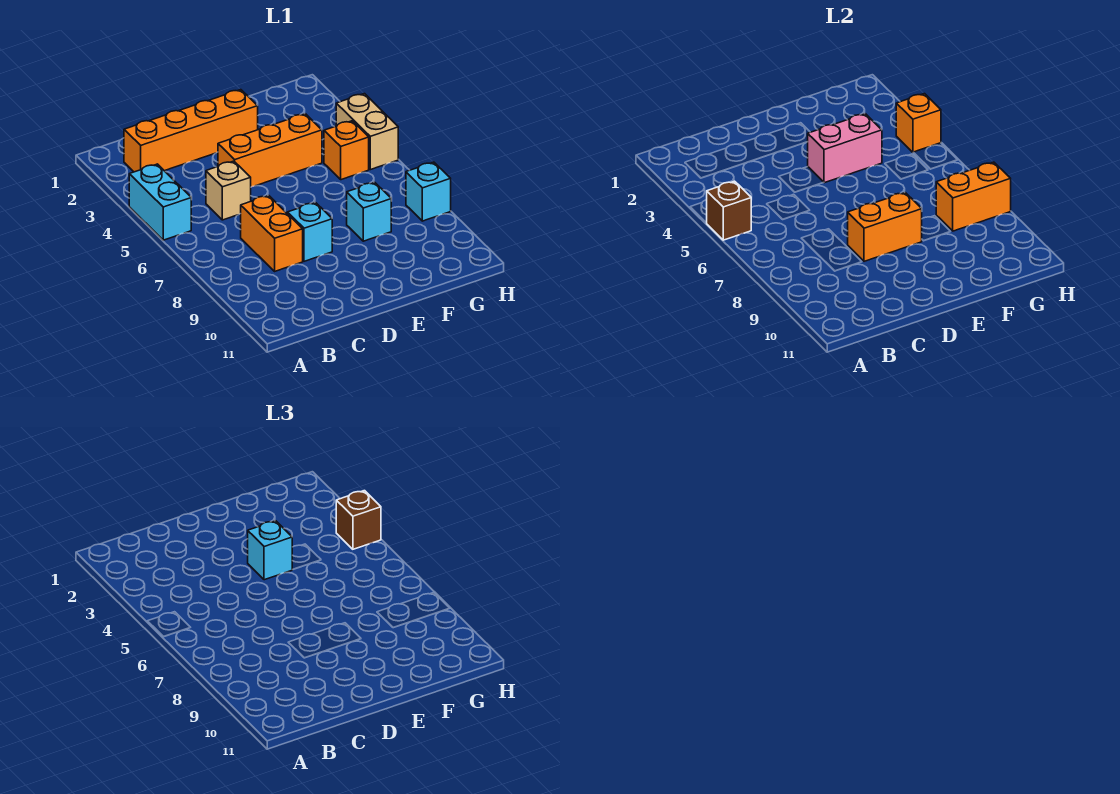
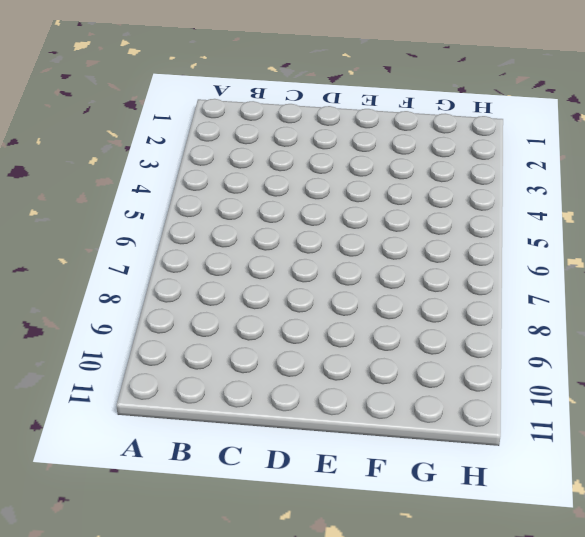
none -> cyan brick A4:A5 level 1
none -> orange brick B2:E2 level 1
none -> tan brick C5 level 1

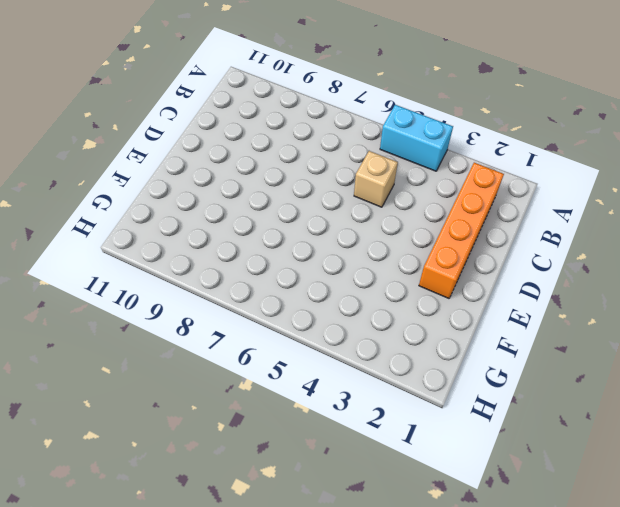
none -> orange brick C7:C8 level 1
none -> orange brick D4:F4 level 1
none -> cyan brick D8 level 1

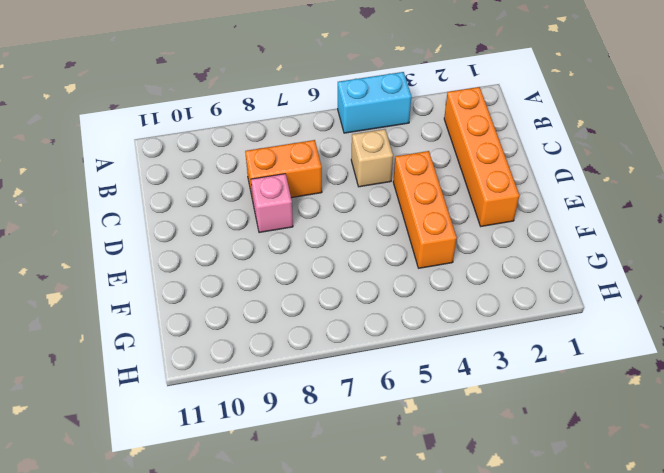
pink brick D8 level 1 -> cyan brick D8 level 1
none -> cyan brick F8 level 1
none -> orange brick G5 level 1
none -> tan brick H4:H5 level 1

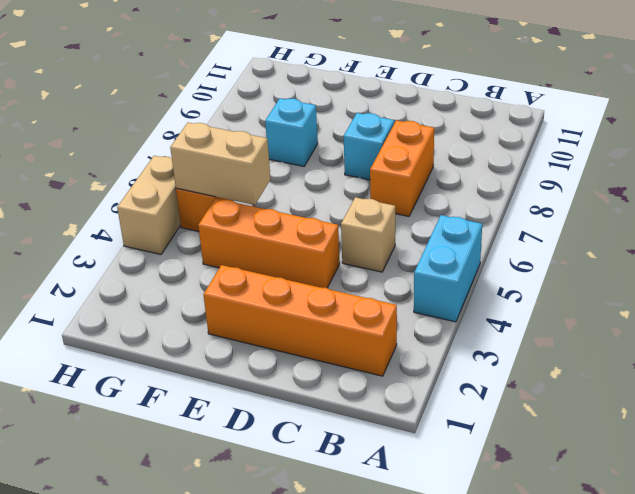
tan brick F5:G5 level 2 -> none
none -> cyan brick H8 level 1
none -> brown brick A5 level 2
none -> orange brick D8:E8 level 2

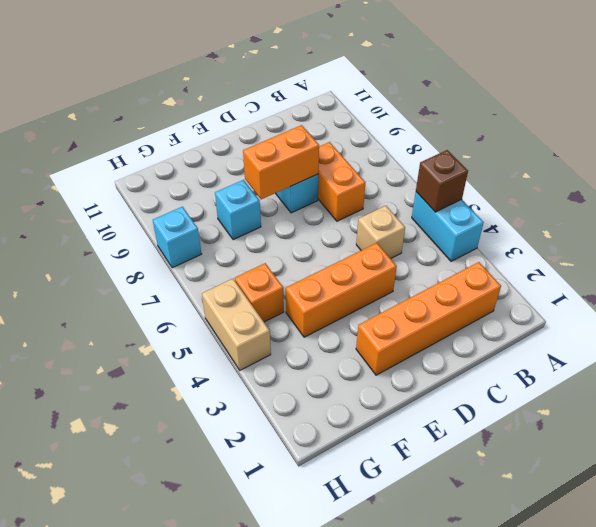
none -> pink brick E4:F4 level 2
none -> orange brick G8:H8 level 2
none -> orange brick H4 level 2

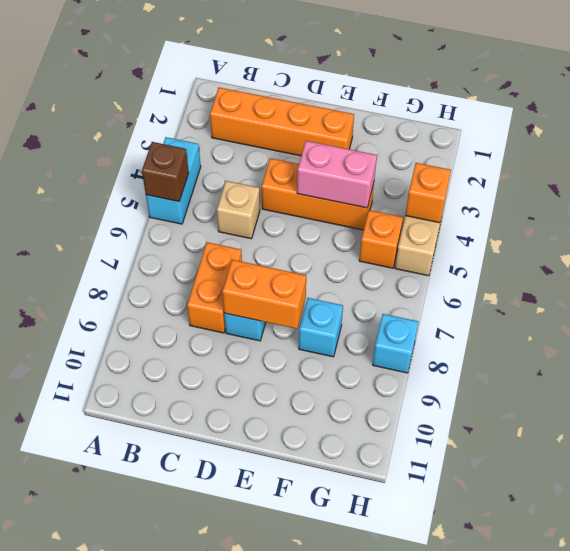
none -> orange brick G8:H8 level 2
none -> cyan brick E4 level 3
none -> brown brick H4 level 3

